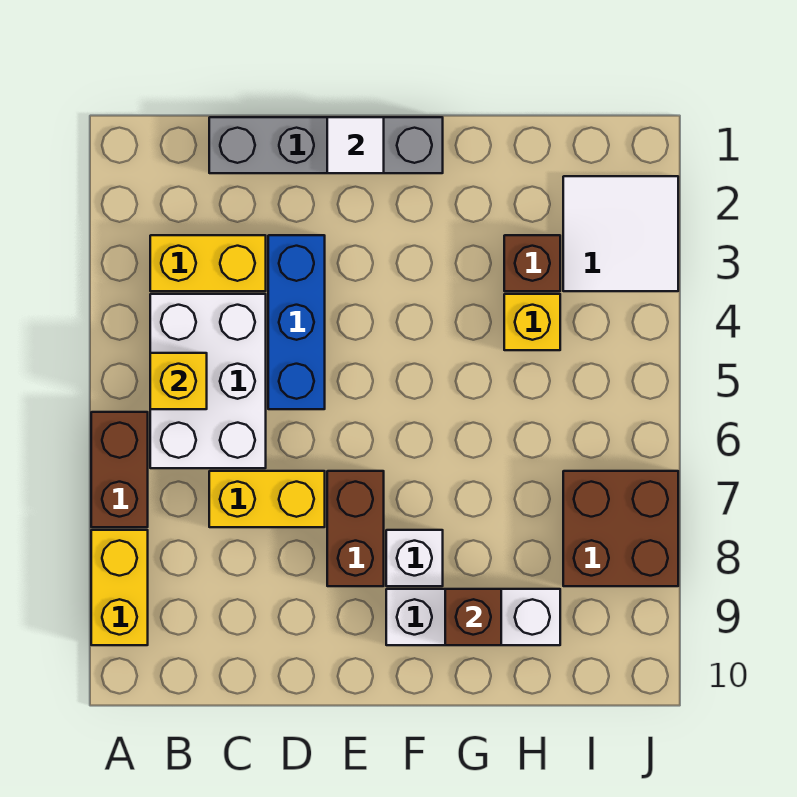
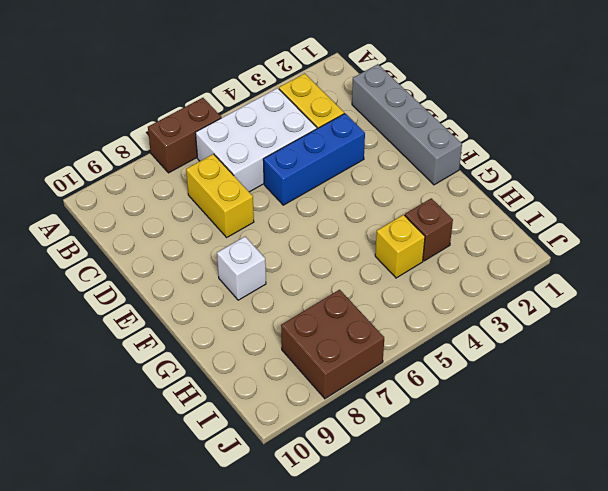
none -> yellow brick A8:A9 level 1
none -> brown brick E7:E8 level 1
none -> white brick F9:H9 level 1

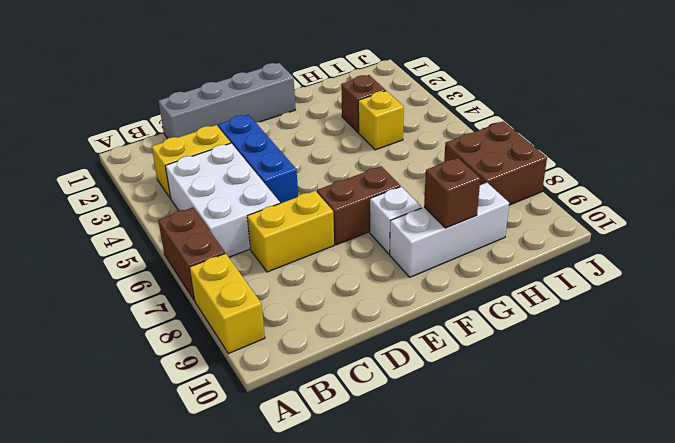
brown brick E7:F7 level 1 -> brown brick E7:E8 level 1
none -> white tile I2:J3 level 1
none -> yellow brick B5 level 2
none -> white tile E1 level 2

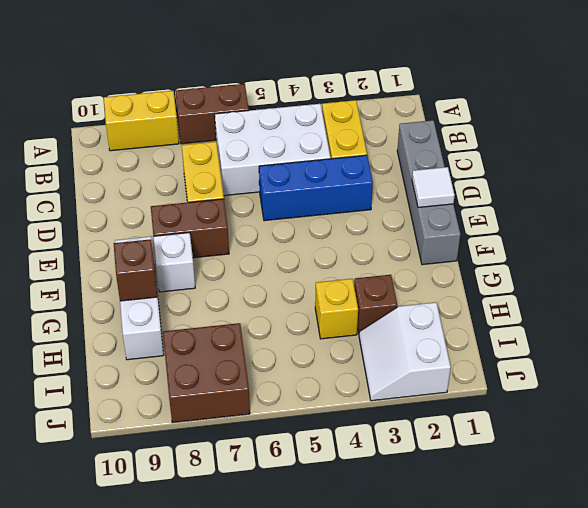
white slope I2:J3 level 1 top 2 -> white tile I2:J3 level 1
none -> yellow brick B5 level 2

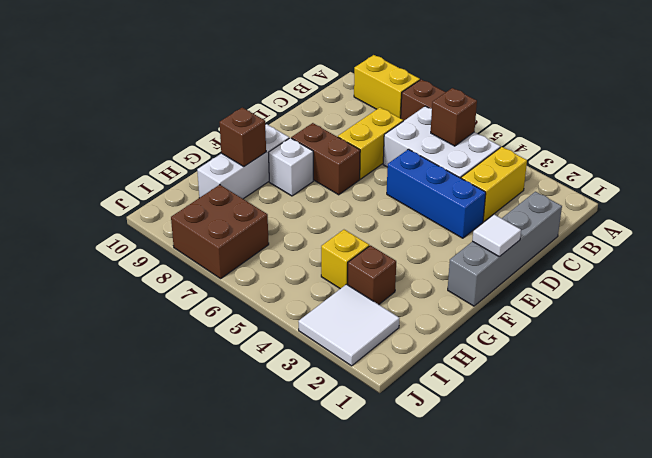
brown brick B5 level 2 -> yellow brick B5 level 2

